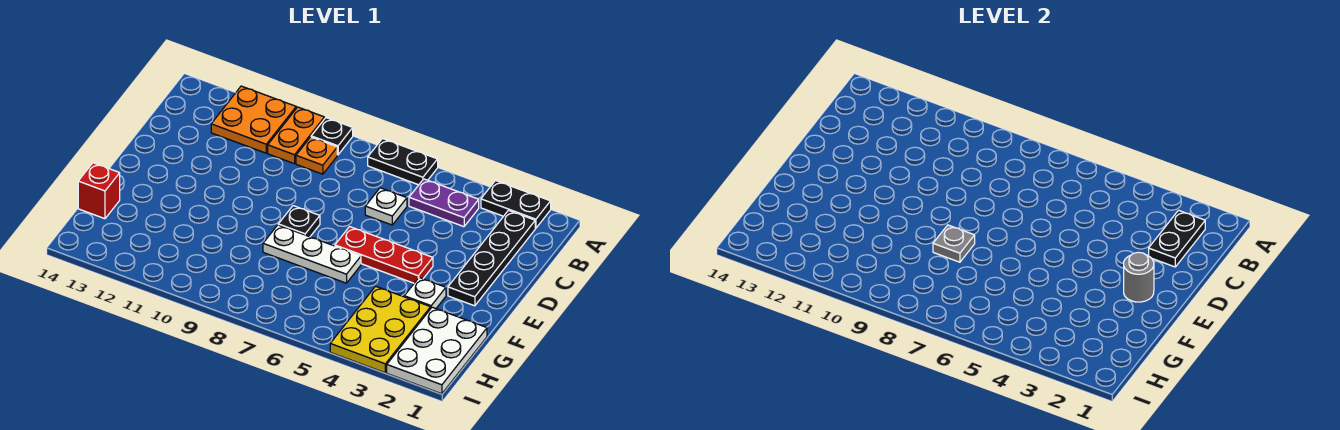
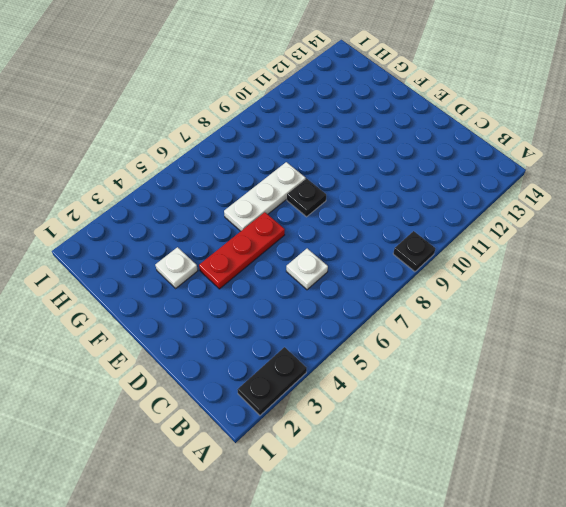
none -> black plate A6:A7 level 1
none -> orange plate A10:B10 level 1
none -> orange plate A11:B12 level 1

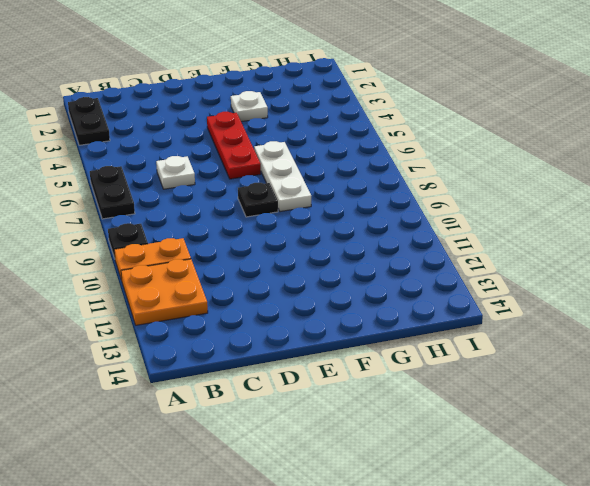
none -> black plate B2:E2 level 1
none -> purple plate B4:B5 level 1
none -> orange plate B9 level 1

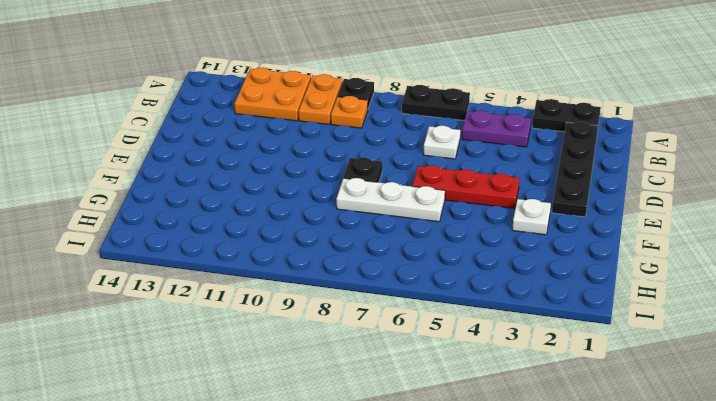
none -> white plate G1:I2 level 1
none -> yellow plate G3:I4 level 1
none -> red brick G14 level 1

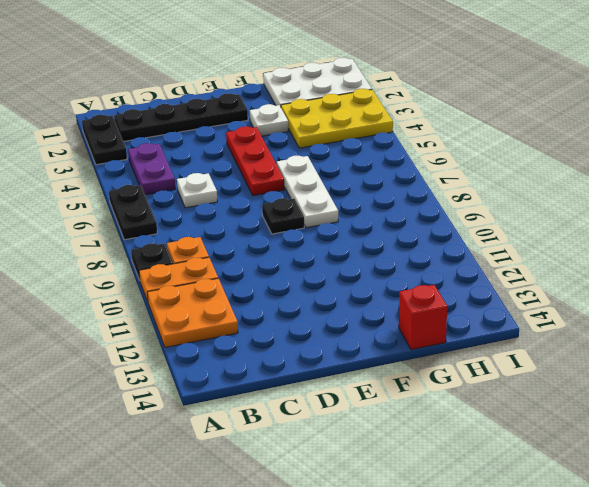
none -> black plate B2:C2 level 2
none -> grey round brick E2 level 2
none -> grey plate F8 level 2

